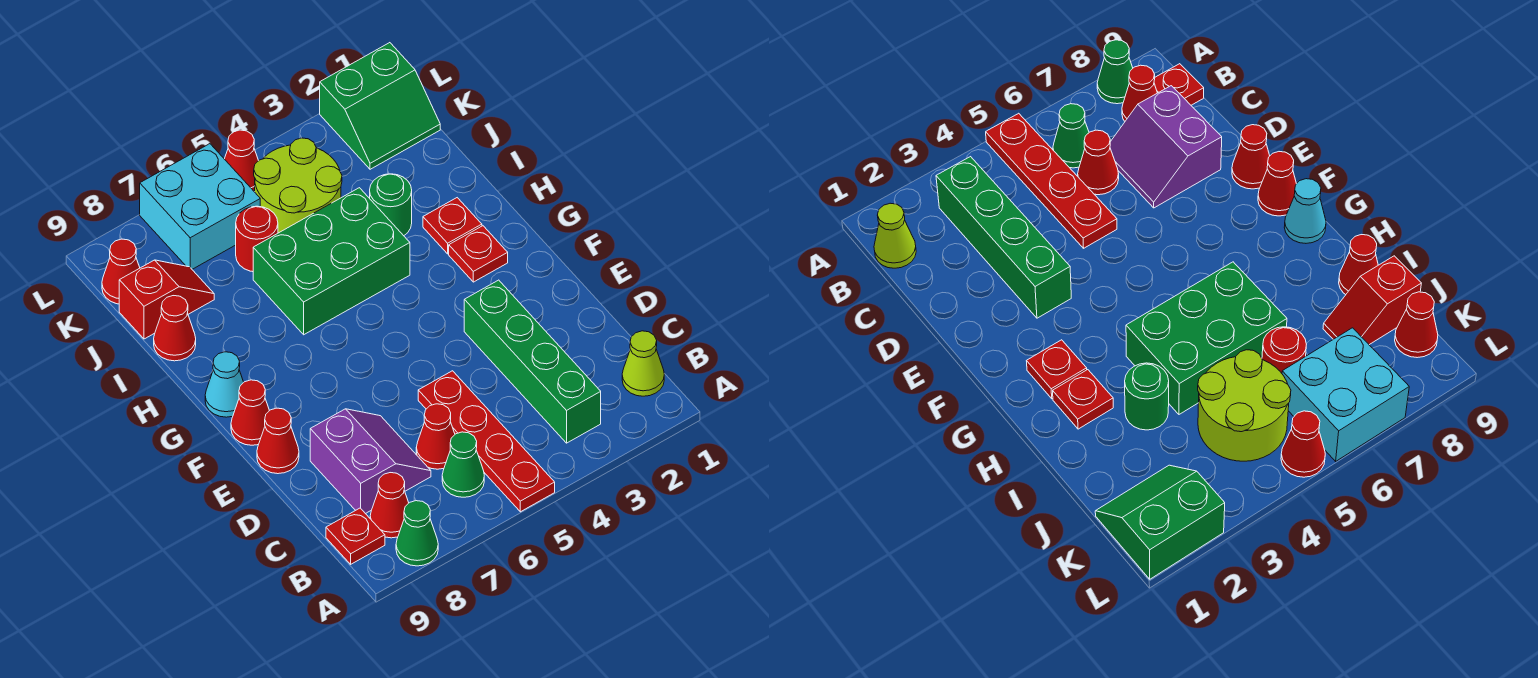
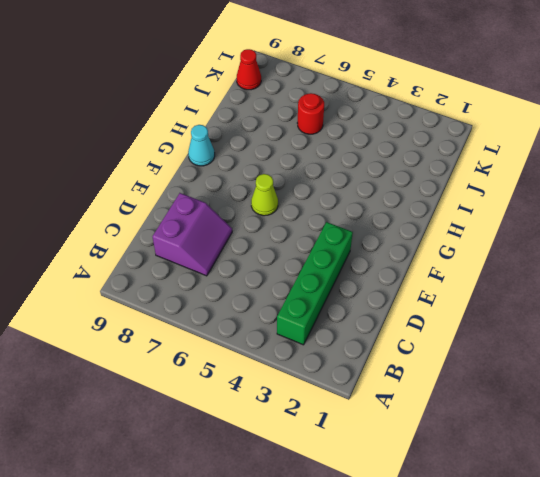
lime cone F6 level 1 -> lime cone B1 level 1
none -> red plate A5:D5 level 1
none -> green cone A8 level 1
none -> green cone B6 level 1

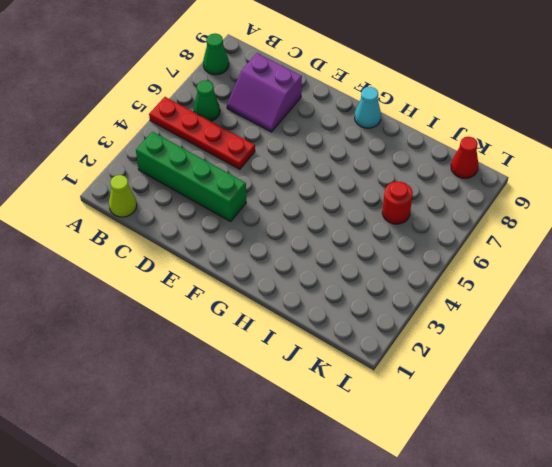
none -> red cone B8 level 1
none -> red plate B9 level 1
none -> red cone C6 level 1

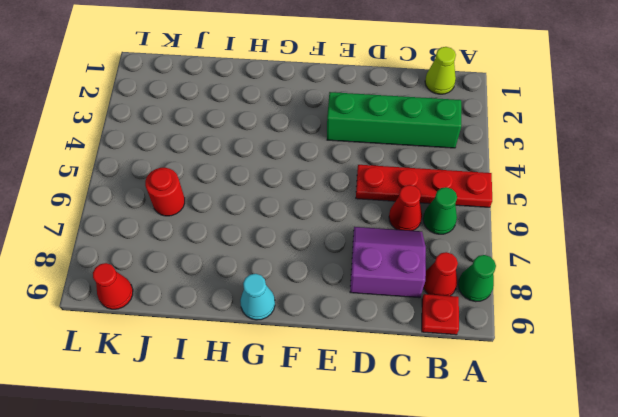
none -> red cone E9 level 1
none -> red cone F9 level 1
none -> red plate G2 level 1

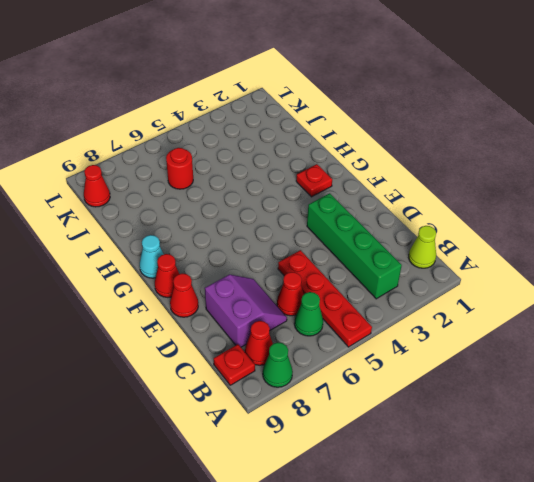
none -> red plate H2 level 1
none -> green brick H4:I6 level 1
none -> green round brick I3 level 1

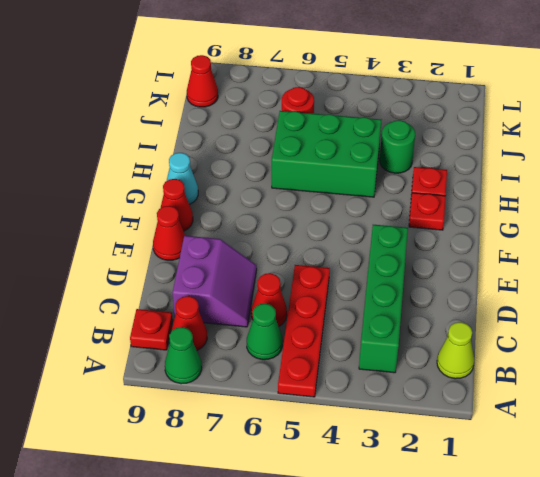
none -> red cone I9 level 1
none -> lime round brick J4:K5 level 1
none -> red slope J8:J9 level 1 top 9

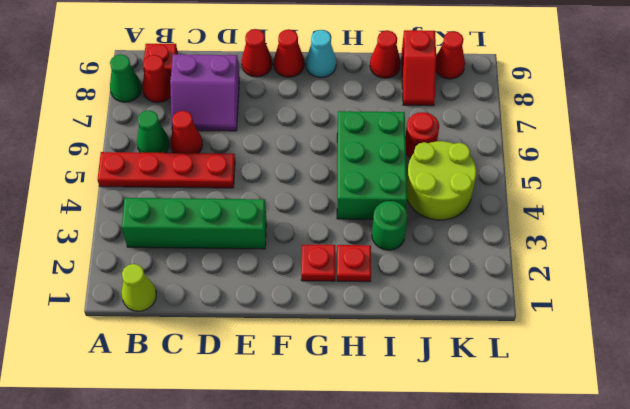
none -> green slope K1:L2 level 1 top L
none -> cyan brick K6:L7 level 1
none -> red cone L5 level 1

